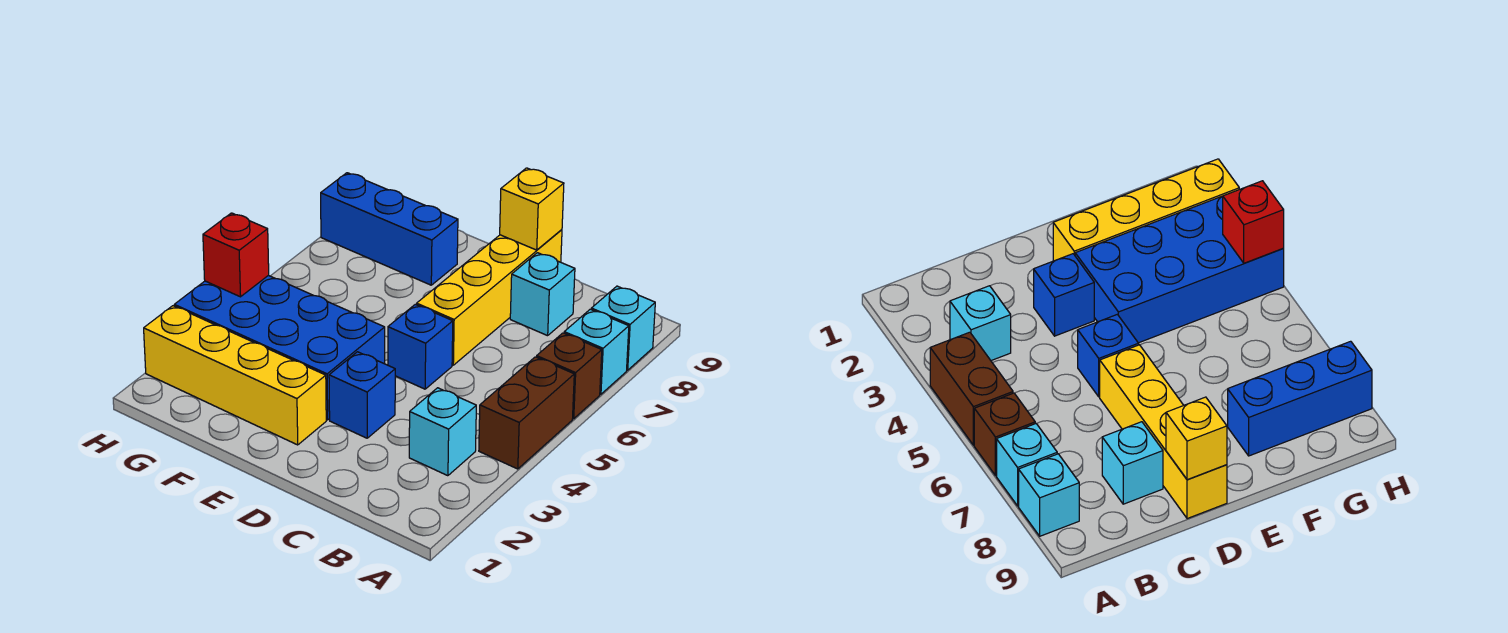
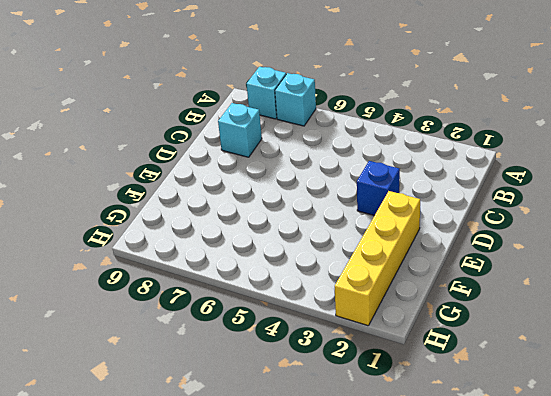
none -> brown brick A4:A5 level 1
none -> brown brick A6 level 1
none -> cyan brick B3 level 1

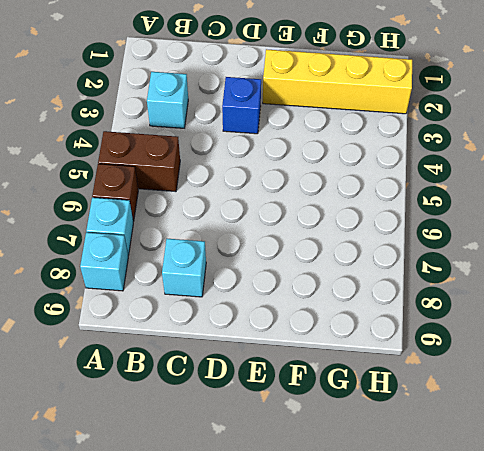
brown brick A5:B5 level 1 -> brown brick A4:A5 level 1
none -> blue brick D5 level 1
none -> yellow brick D6:D9 level 1
none -> blue brick E3:H4 level 1

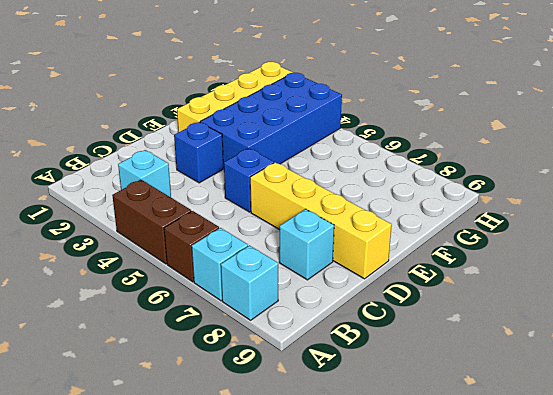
none -> blue brick F8:H8 level 1
none -> yellow brick D9 level 2
none -> red brick H4 level 2

